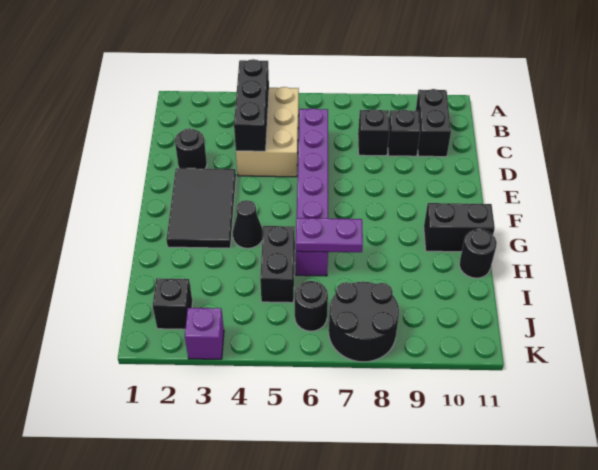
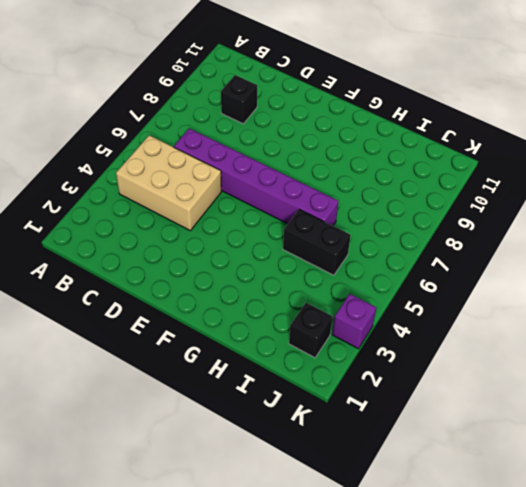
none -> black brick B10:C10 level 1
none -> black brick C8 level 1
none -> black round brick D2 level 1

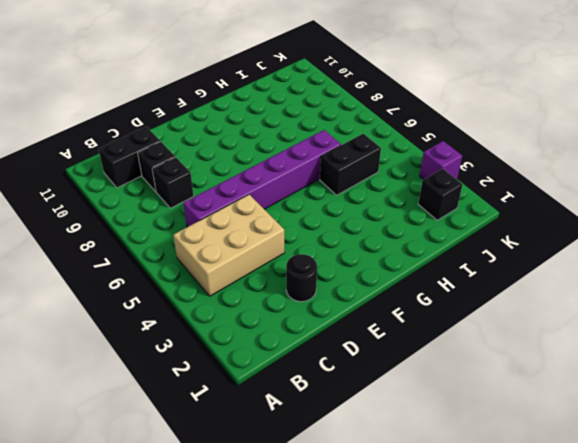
none -> black tile E2:G3 level 1
none -> black cone G4 level 1
none -> black brick G10:G11 level 1

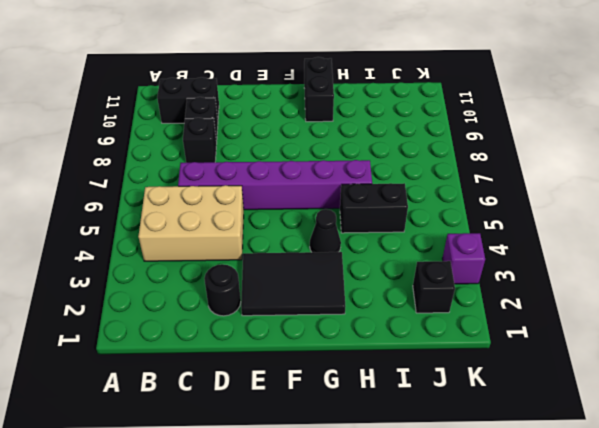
none -> black round brick H11 level 1
none -> black round brick J6 level 1
none -> black round brick J7:K8 level 1

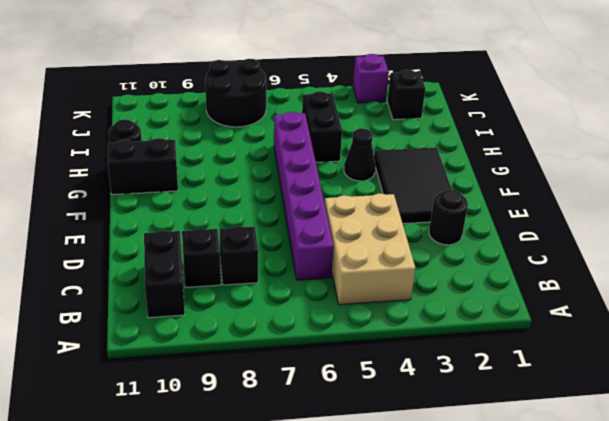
none -> black round brick J6 level 1
none -> black brick B4:D4 level 2
none -> purple plate H6:H7 level 2

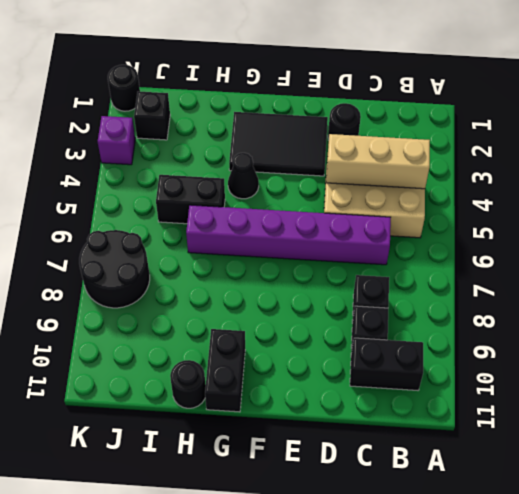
tan brick B4:D4 level 2 -> black brick B4:D4 level 2
black round brick K1 level 1 -> black round brick J6 level 1
none -> purple plate H6:H7 level 2

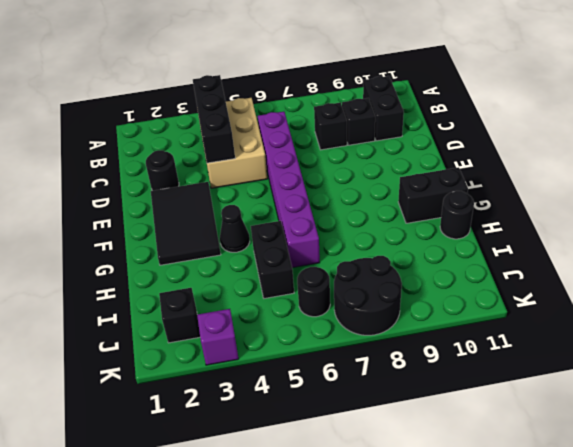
none -> purple plate H6:H7 level 2

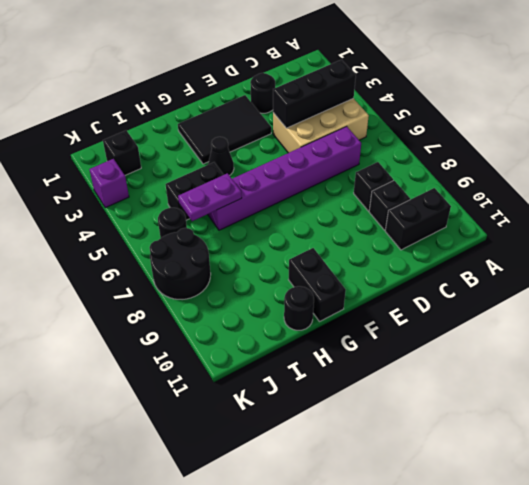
purple plate H6:I6 level 2 -> purple plate H6:H7 level 2

